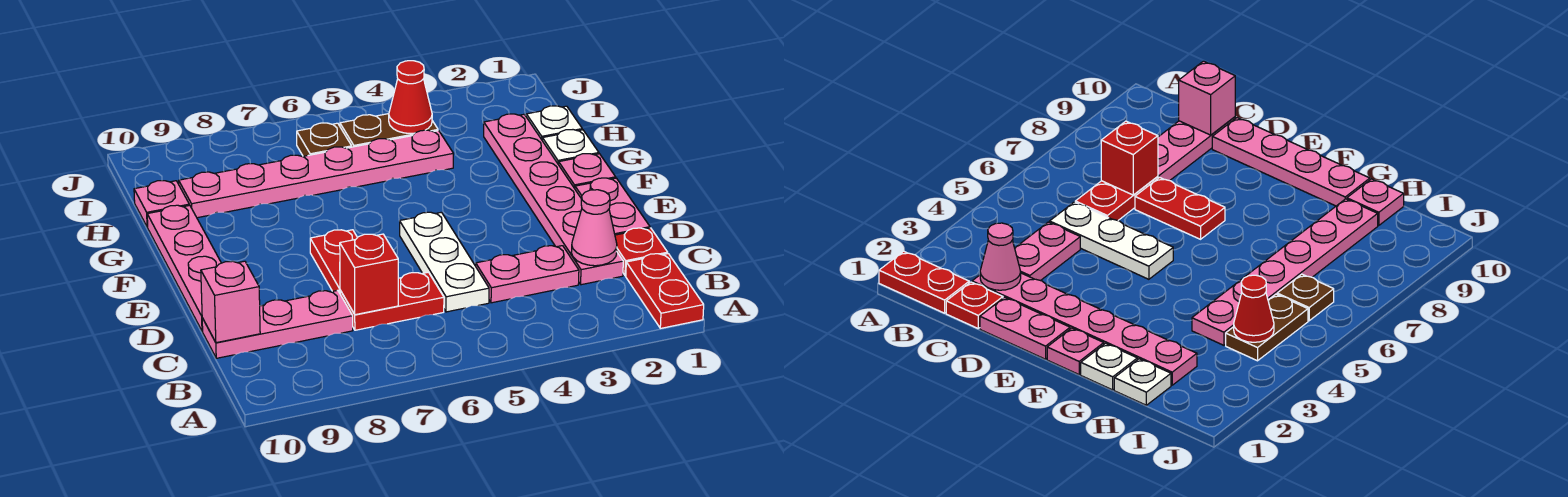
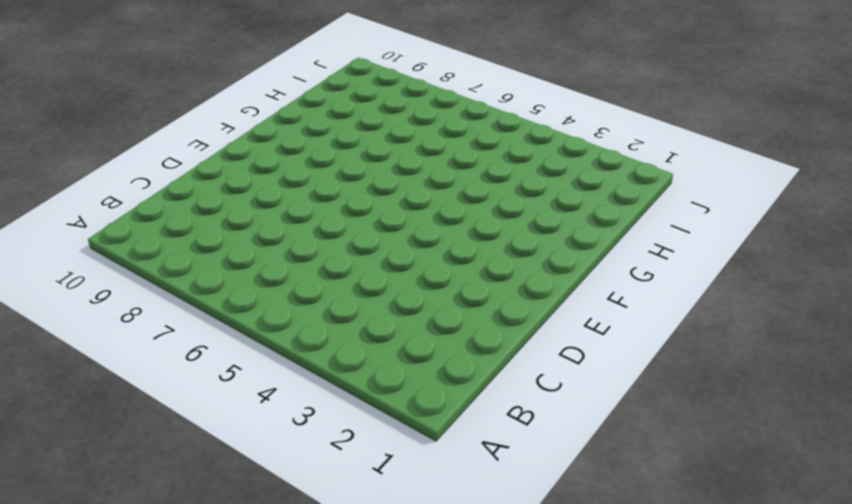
none -> red plate A1:B1 level 1
none -> red plate C1 level 1
none -> pink plate C2:H2 level 1

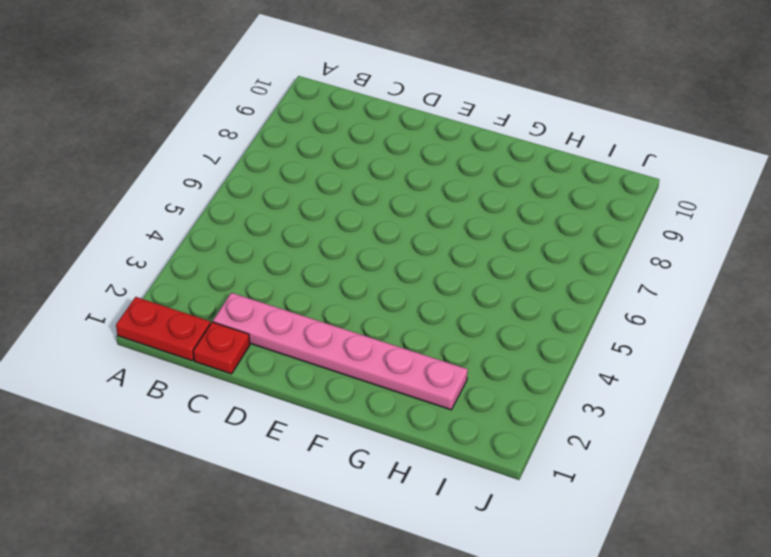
none -> pink plate C3:C4 level 1
none -> white plate C5:E5 level 1
none -> red plate C6:C7 level 1

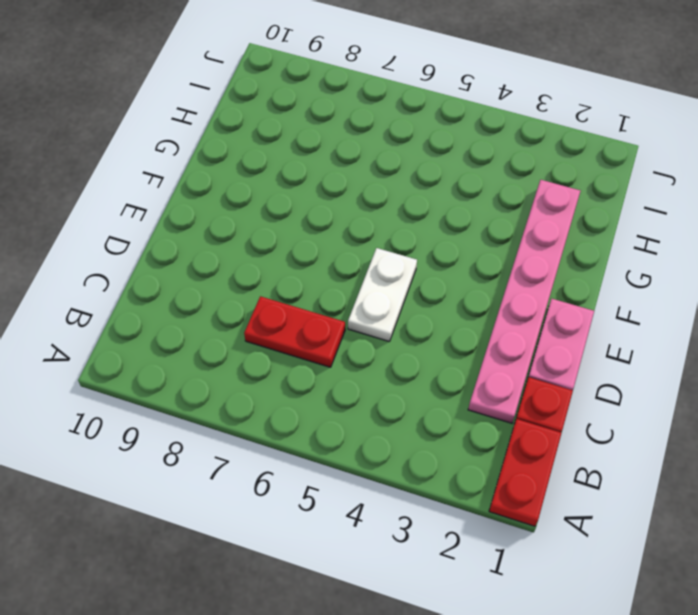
white plate D5:E5 level 1 -> white plate C5:E5 level 1
none -> pink plate C3:C4 level 1
none -> pink plate C8:C10 level 1
none -> red plate D7:E7 level 1

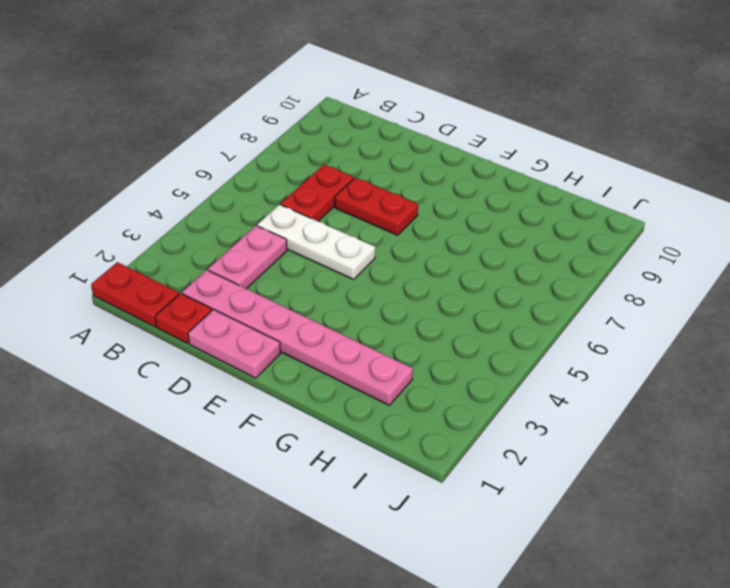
none -> pink plate C8:C10 level 1
none -> pink plate D10:G10 level 1
none -> pink plate F1 level 1

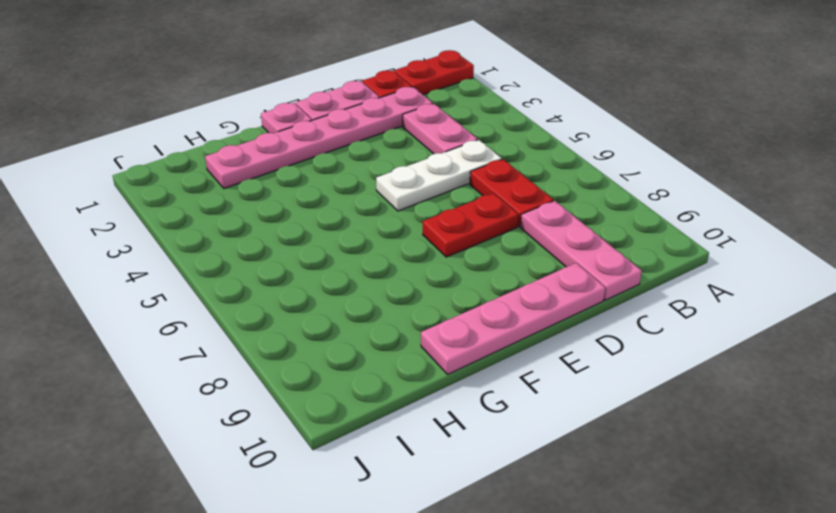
none -> white plate G1 level 1
none -> white plate H1 level 1
none -> pink plate H4:H9 level 1

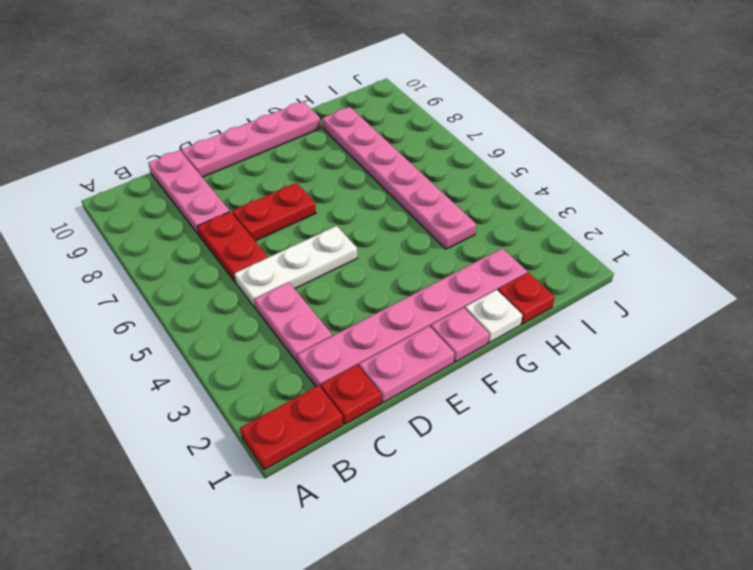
red plate H1 level 1 -> white plate H1 level 1
none -> pink plate H10 level 1
none -> brown plate I4:I5 level 1
none -> brown plate I6 level 1

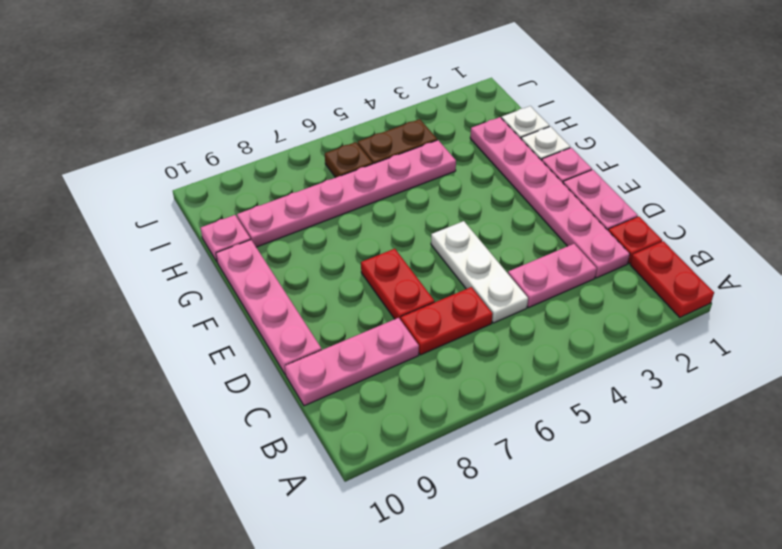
none -> pink cone C2 level 2
none -> red brick C7 level 2
none -> pink brick C10 level 2

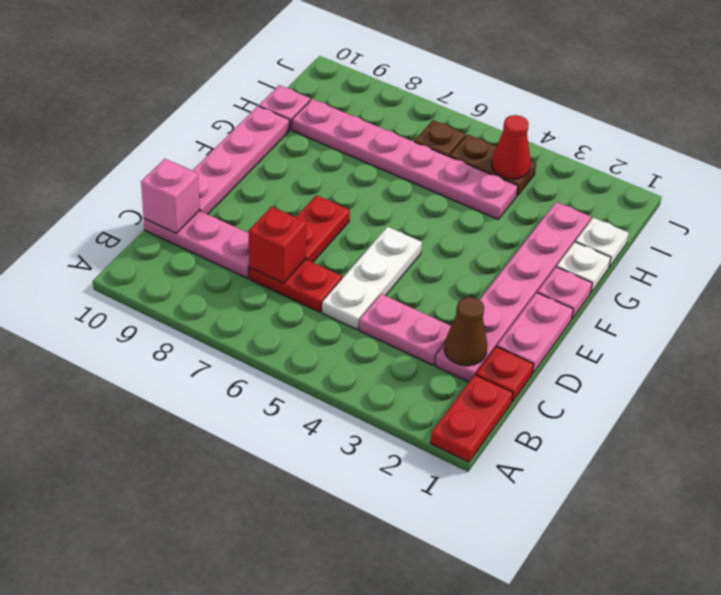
brown cone C2 level 2 -> pink cone C2 level 2

